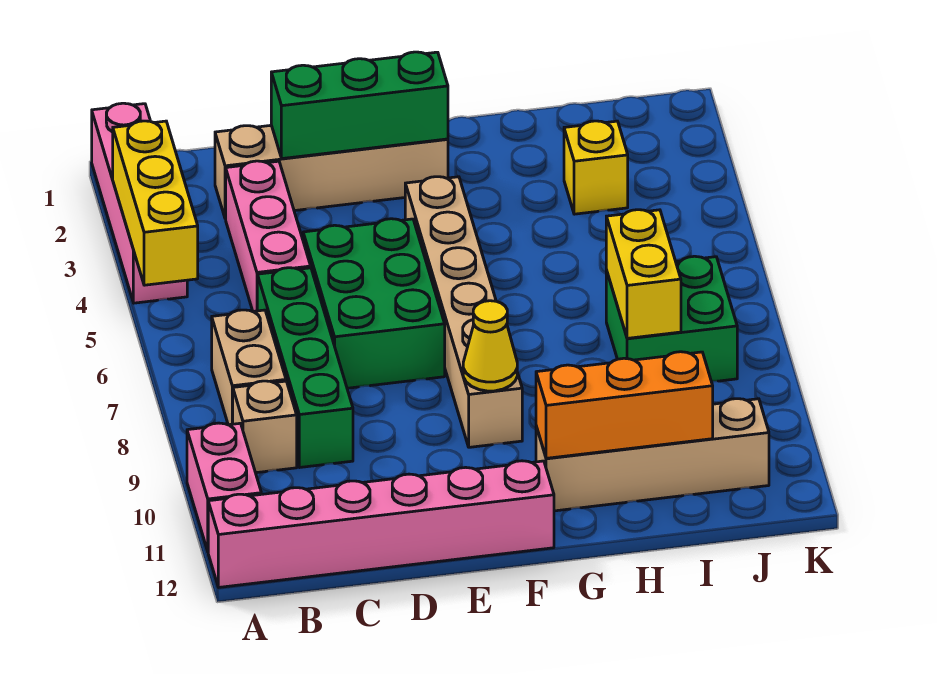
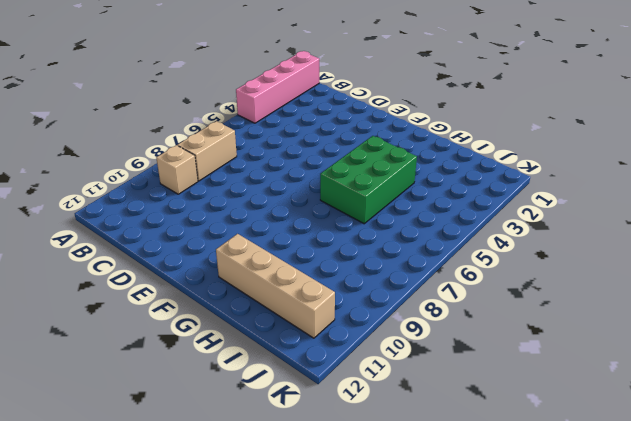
green brick G4:H6 level 1 -> green brick D5:E7 level 1
none -> pink brick A10:A11 level 1
none -> pink brick A12:F12 level 1
none -> tan brick C2:F2 level 1

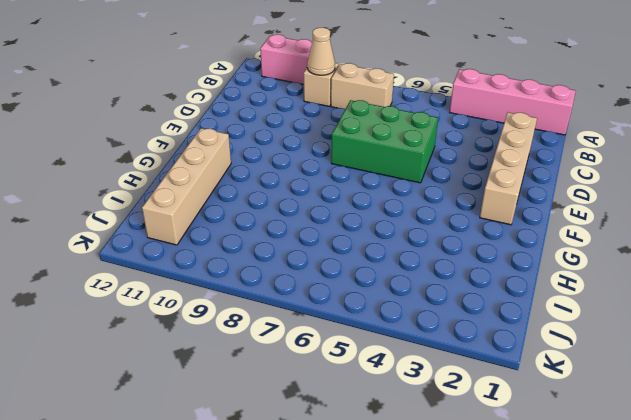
tan cone B9 level 2 -> none
none -> pink brick A12:F12 level 1
none -> pink brick C3:C5 level 1
none -> green brick C6:C9 level 1

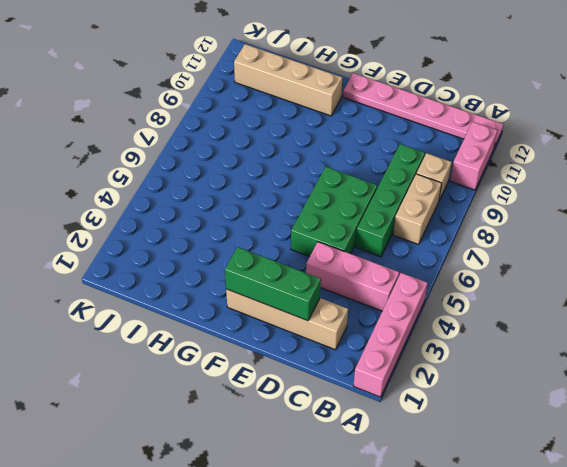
pink plate A12:F12 level 1 -> pink brick A12:F12 level 1
pink brick B4:D4 level 1 -> pink brick C3:C5 level 1
none -> tan brick F4:F9 level 1
none -> yellow brick I3 level 1
none -> green brick I7:J8 level 1

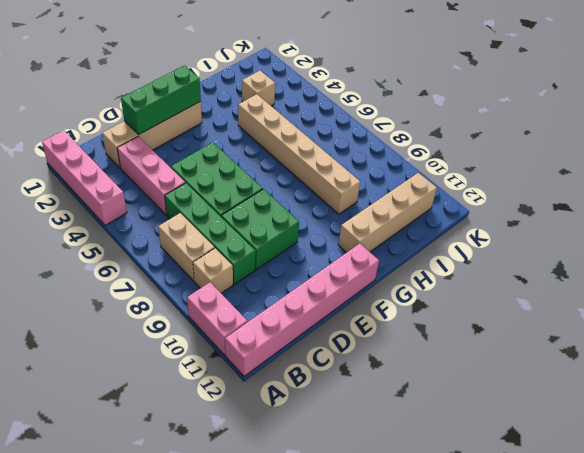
green brick D8:E9 level 1 -> green brick I7:J8 level 1
tan brick H4:H9 level 1 -> tan brick F4:F9 level 1
tan brick I3 level 1 -> yellow brick I3 level 1
none -> yellow brick A3:A5 level 2
none -> yellow cone F9 level 2
none -> orange brick G11:I11 level 2

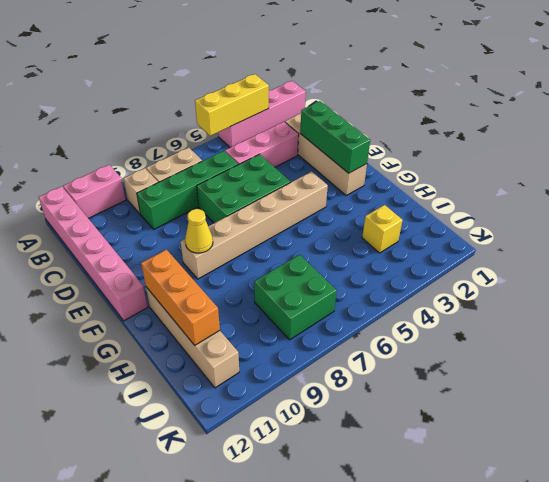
none -> yellow brick I7:I8 level 2

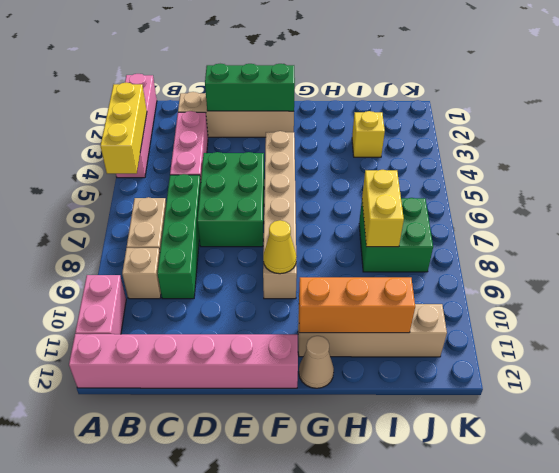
tan cone G12 level 1 -> none

